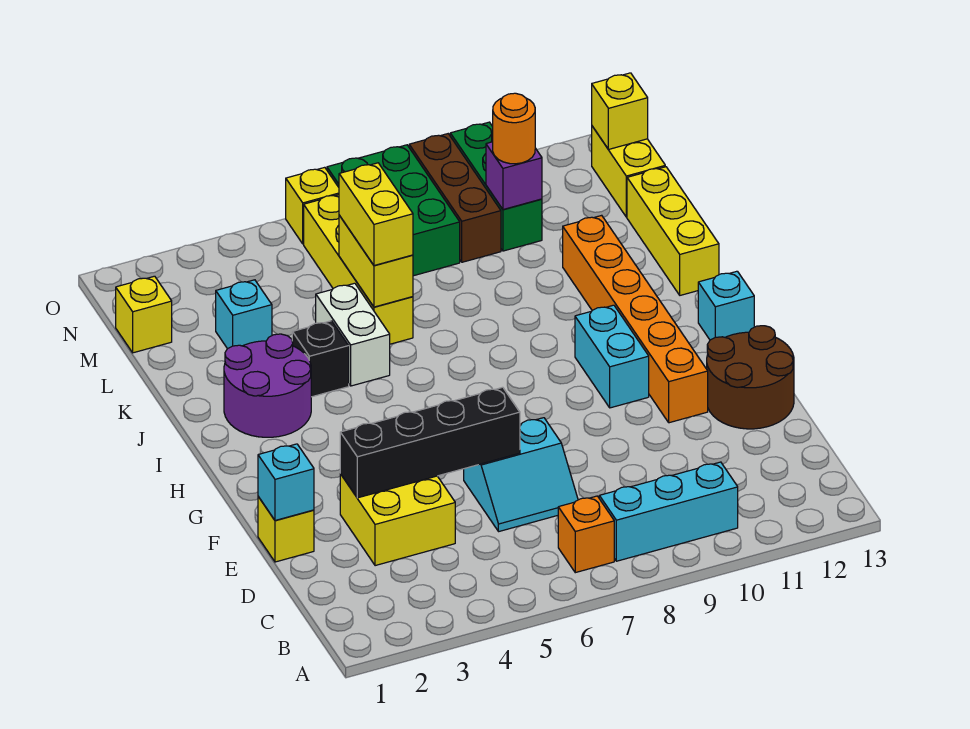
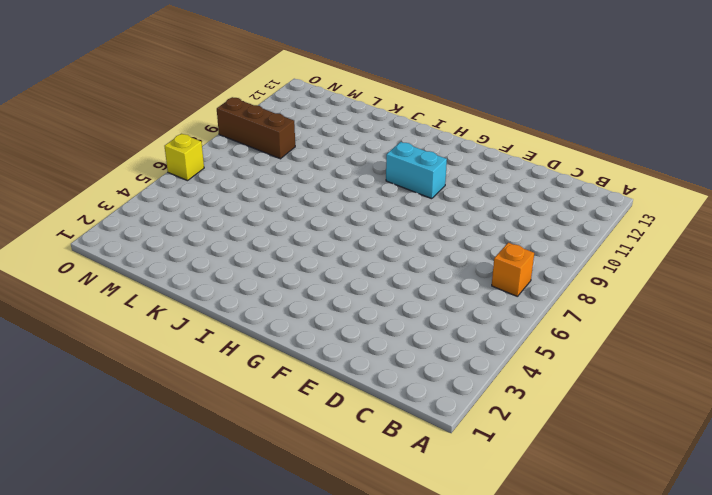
none -> cyan brick B8:B10 level 1
none -> yellow brick D3:E4 level 1
none -> cyan slope D6:E7 level 1 top E

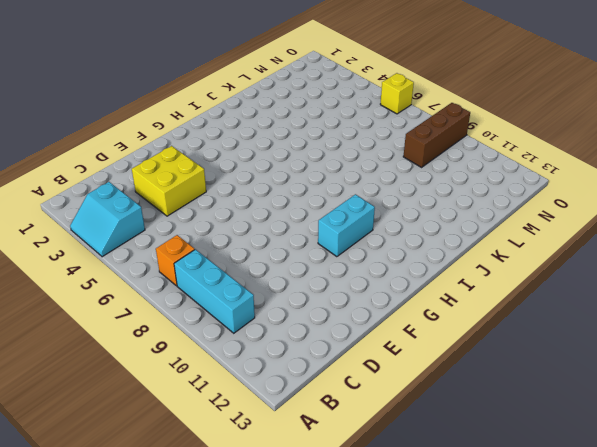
cyan slope A3:B4 level 1 top B -> cyan slope D6:E7 level 1 top E
none -> yellow brick E1 level 1
none -> brown round brick E12:F13 level 1
none -> orange brick F11:K11 level 1

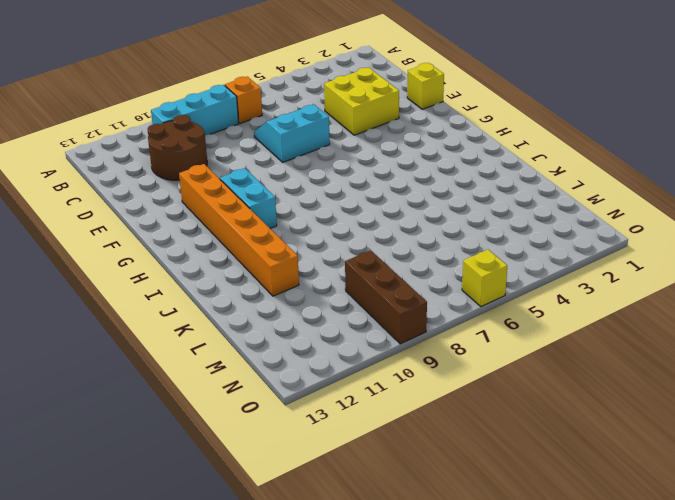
brown round brick C10:D11 level 1 -> brown round brick E12:F13 level 1
none -> cyan brick H13 level 1
none -> purple round brick I2:J3 level 1
none -> black brick J4 level 1

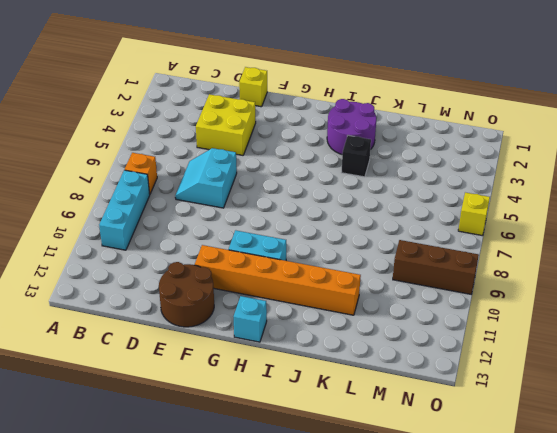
none -> white brick J5:K5 level 1
none -> yellow brick J13:L13 level 1
none -> yellow brick K6:N6 level 1

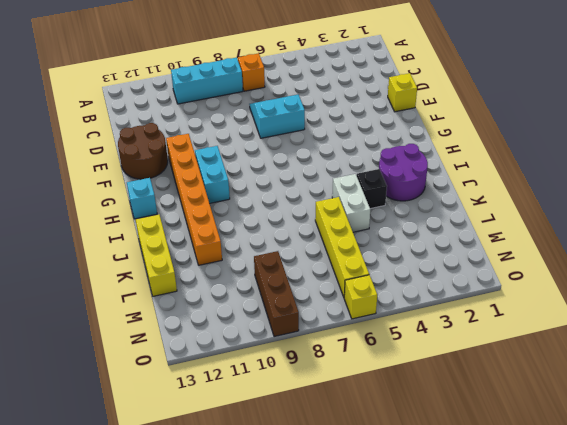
none -> yellow brick D3:E4 level 1
none -> cyan brick L3 level 1
none -> yellow brick M1 level 1

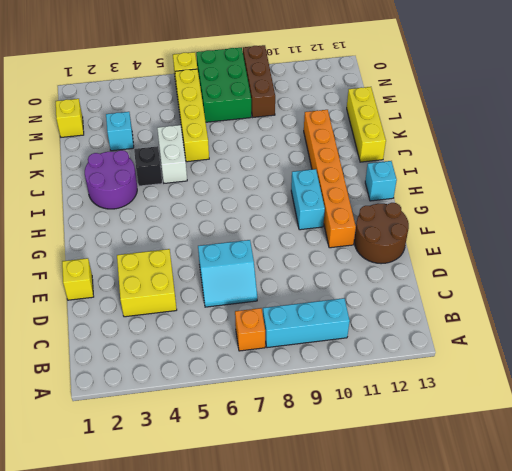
none -> green brick M10:O10 level 1
none -> yellow brick M13:N13 level 1
none -> cyan brick E1 level 2

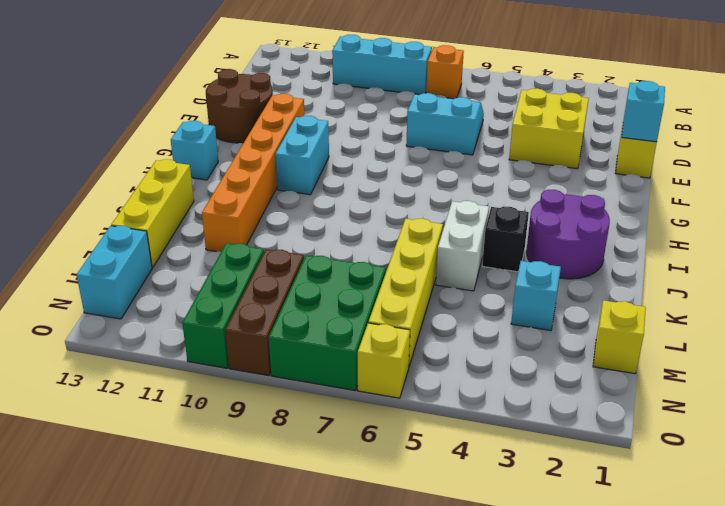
cyan brick M13:N13 level 1 -> yellow brick M13:N13 level 1
none -> black brick E3:E6 level 2
none -> yellow brick K6:L6 level 2
none -> purple brick M10 level 2

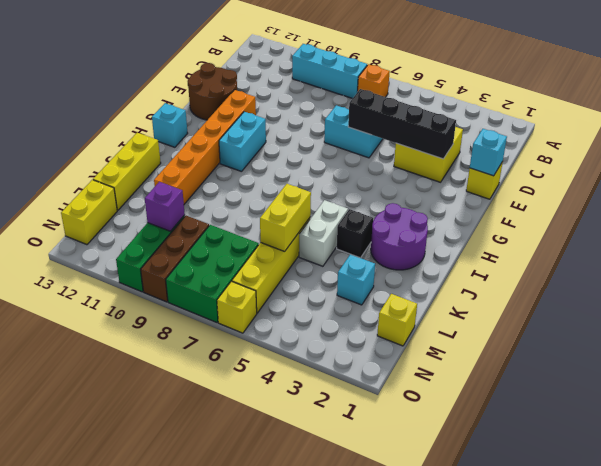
none -> yellow brick N13 level 2
none -> yellow brick K6:L6 level 3
none -> orange round brick M10 level 3

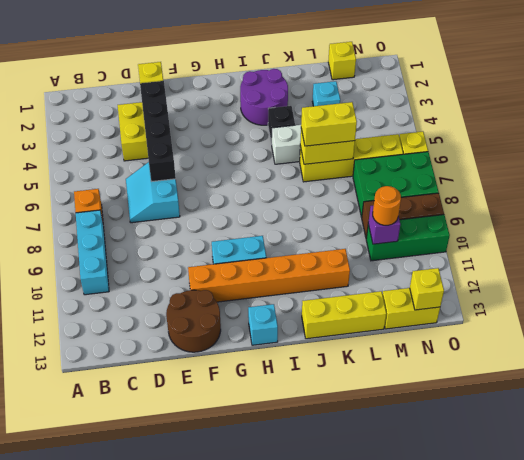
none -> cyan brick E1 level 2

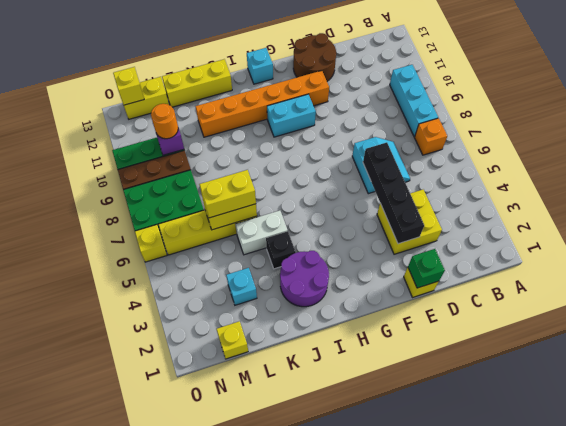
green brick E1 level 2 -> cyan brick E1 level 2

